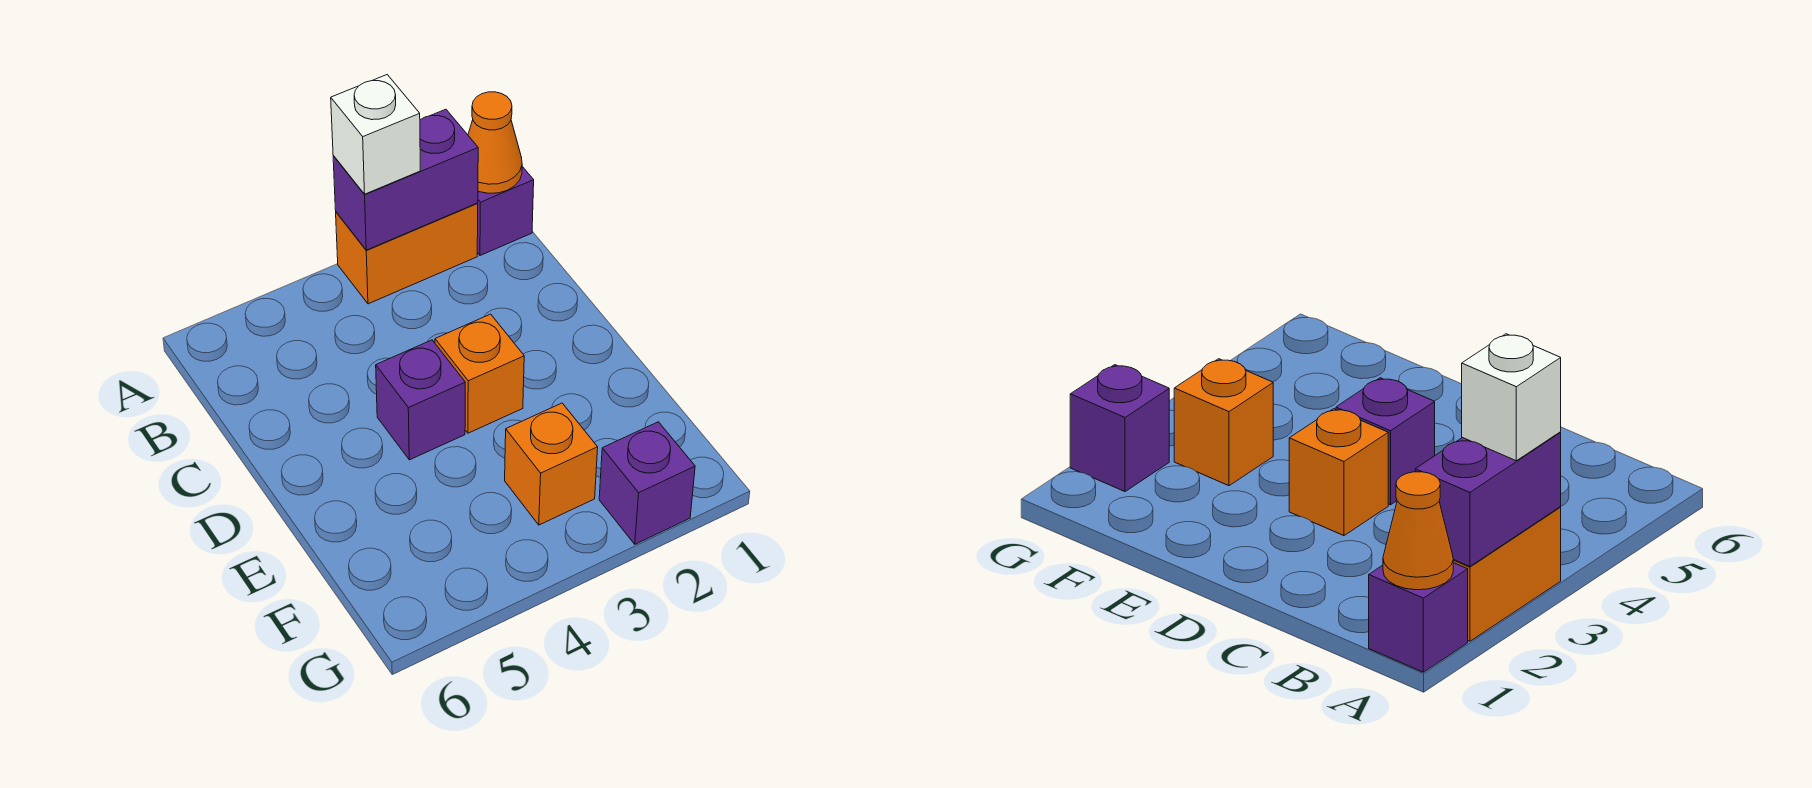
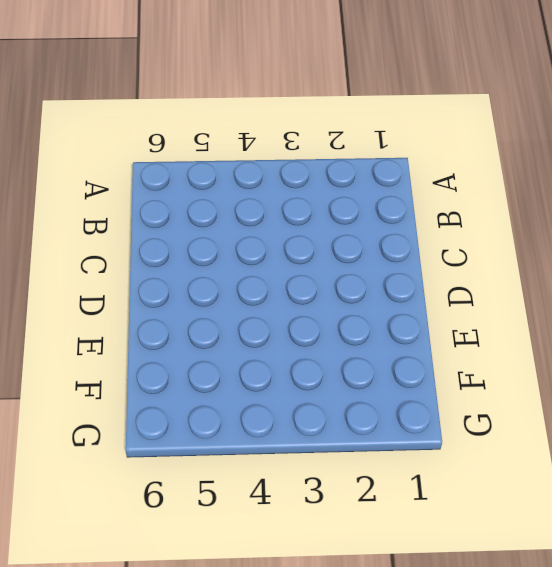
none -> purple brick A1 level 1
none -> orange brick A2:A3 level 1

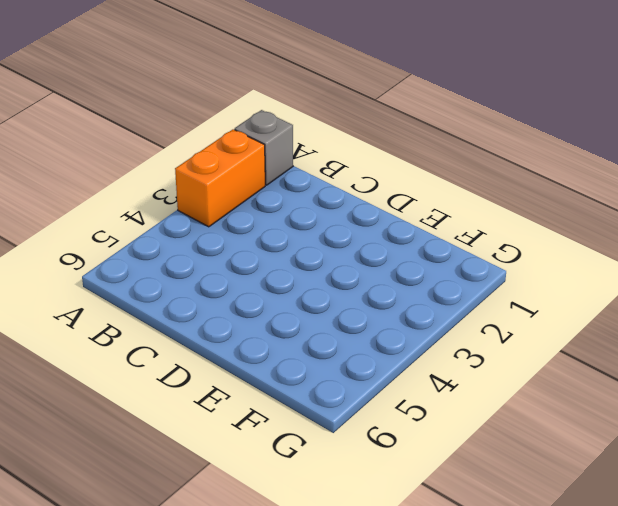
grey brick A1 level 1 -> purple brick A1 level 1
none -> orange brick D3 level 1
none -> purple brick D4 level 1

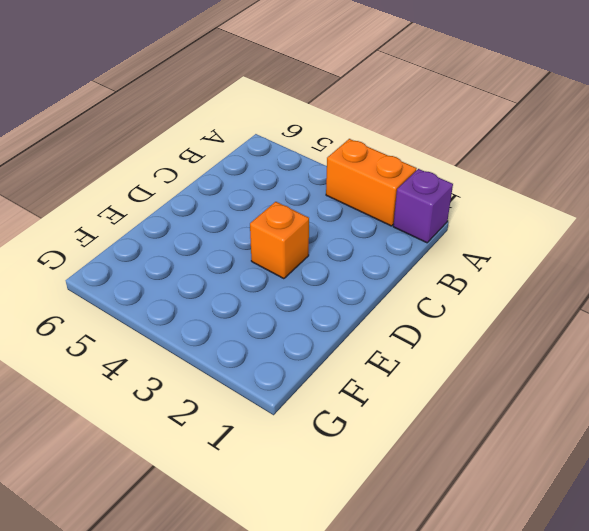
none -> purple brick D4 level 1
none -> orange brick F3 level 1

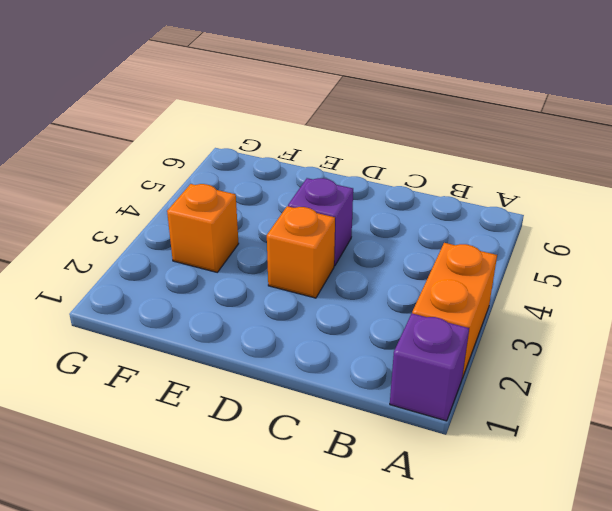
none -> purple brick G2 level 1
none -> orange cone A1 level 2

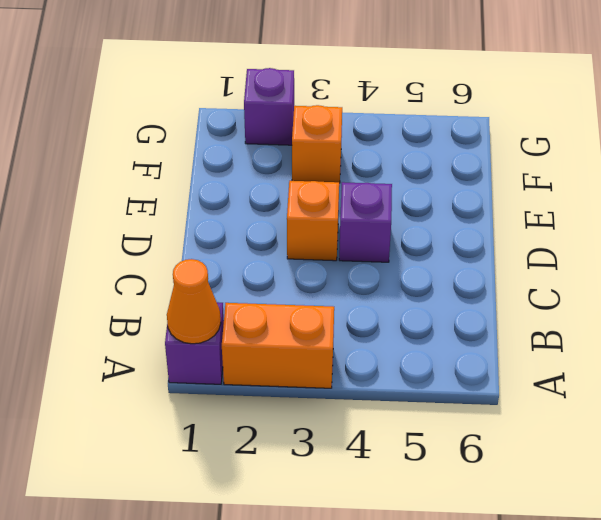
none -> purple brick A2:A3 level 2
none -> white brick A3 level 3

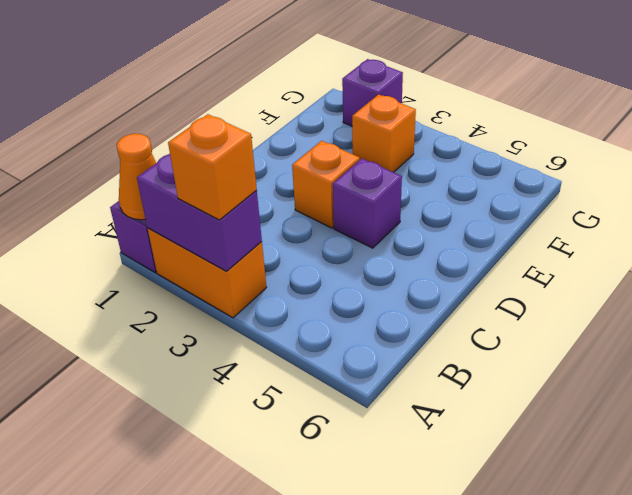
orange brick A3 level 3 -> white brick A3 level 3

